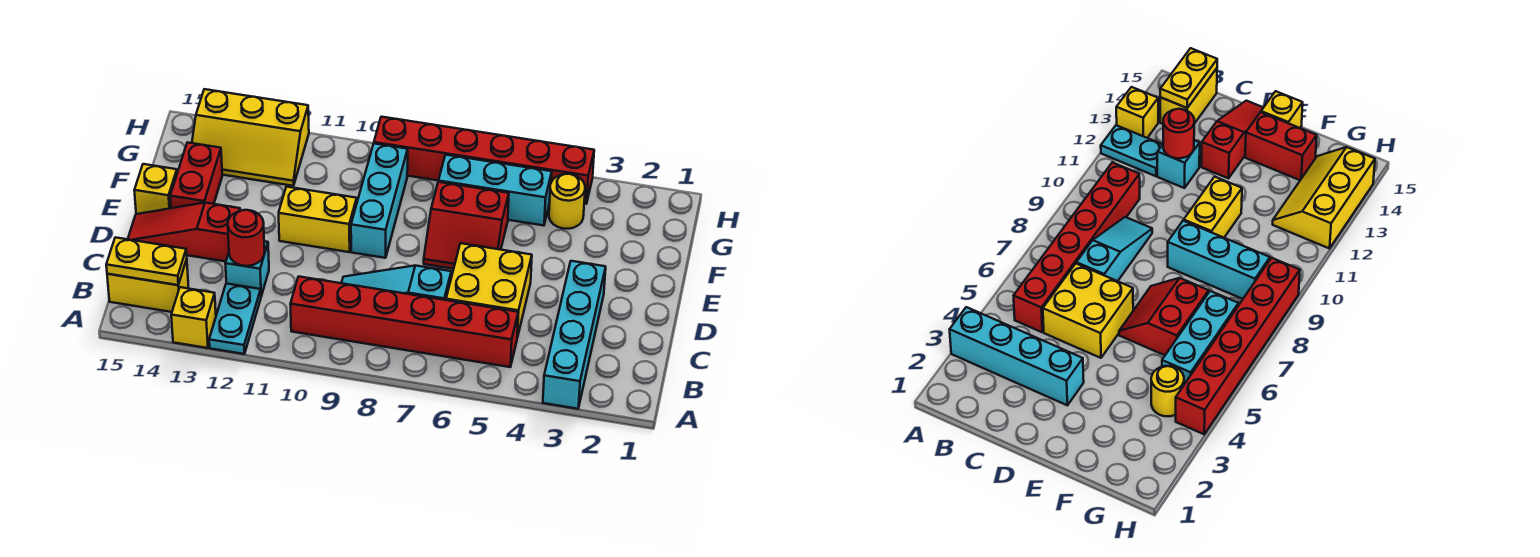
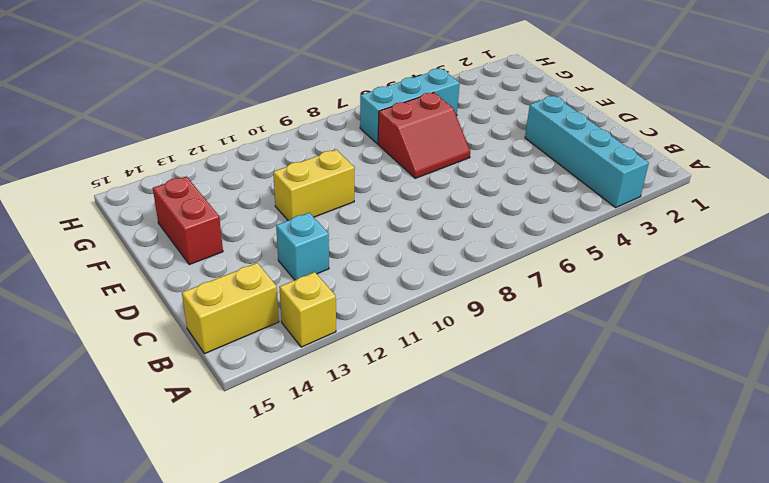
none -> cyan plate A12:B12 level 1
none -> red brick B5:B10 level 1
none -> yellow brick C5:D6 level 1

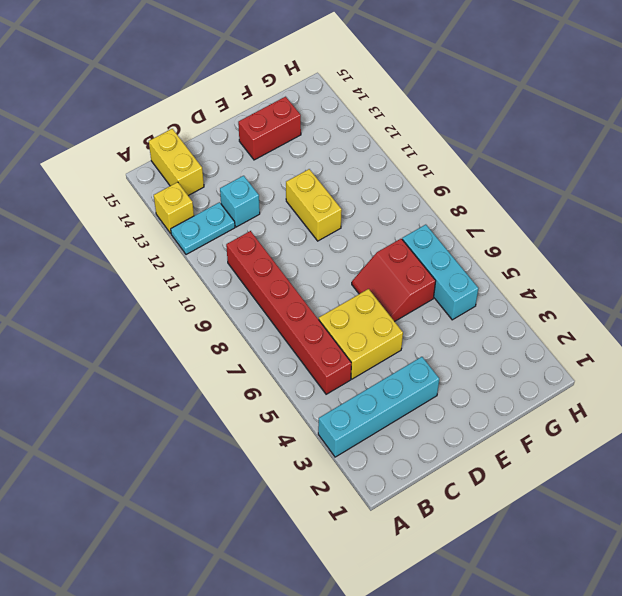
none -> cyan slope C7:C9 level 1 top 7
none -> red slope D13:D15 level 1 top 13
none -> cyan brick E9:G9 level 1

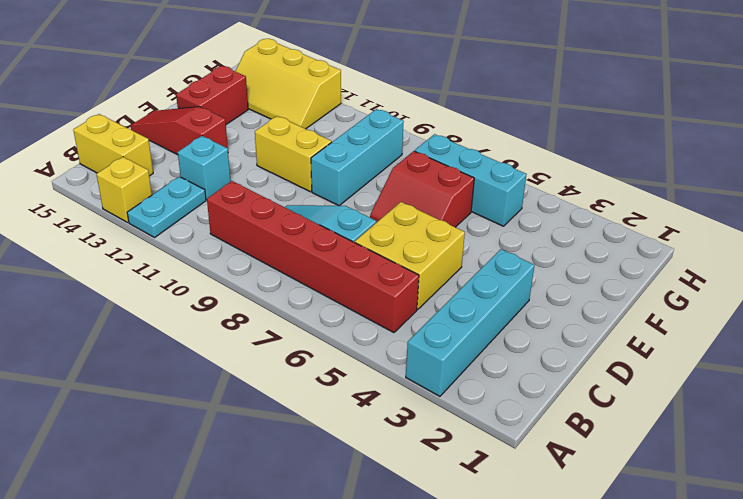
none -> yellow brick E15 level 1
none -> yellow round brick G4 level 1
none -> red brick H4:H9 level 1

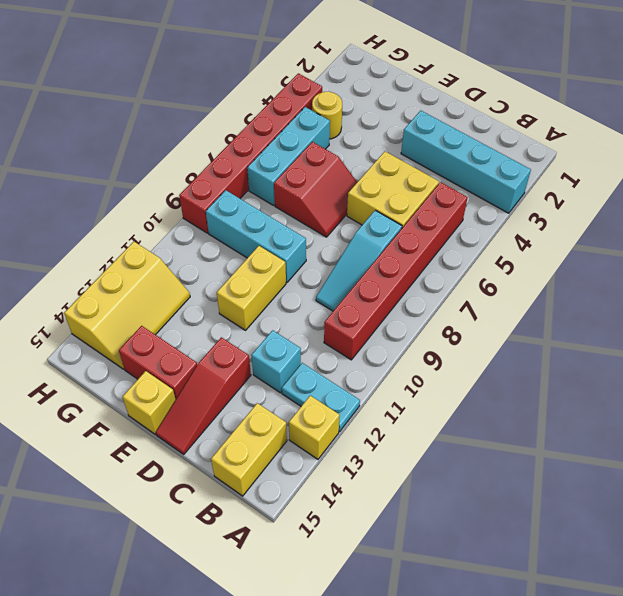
none -> yellow plate B14:B15 level 2
none -> red round brick C12 level 2

